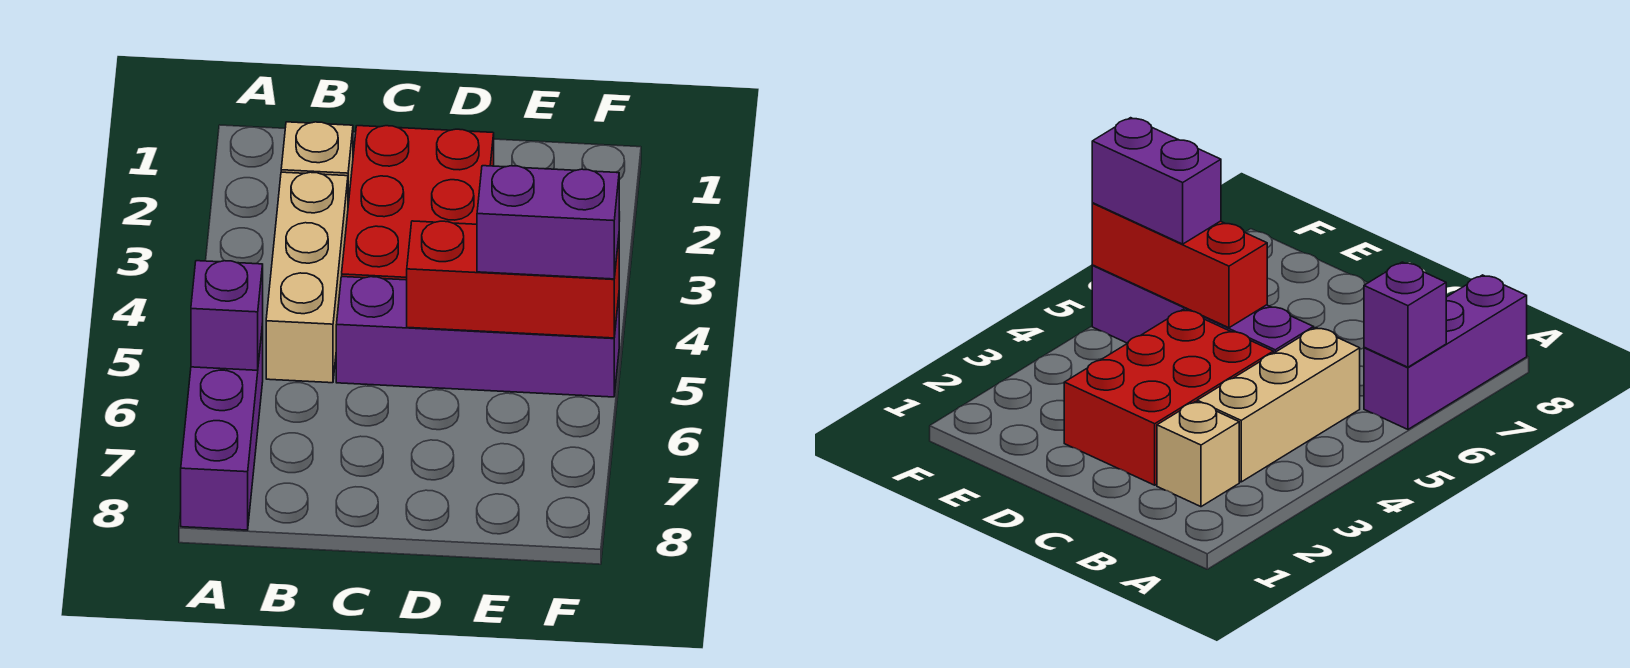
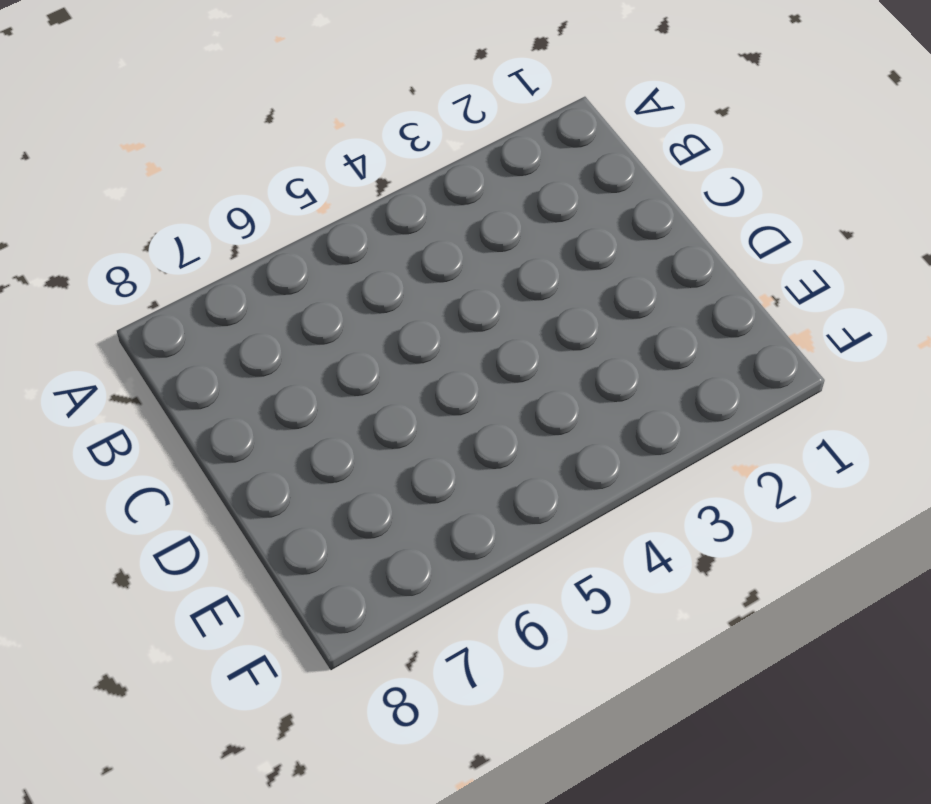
none -> purple brick A6:A8 level 1
none -> tan brick B2 level 1

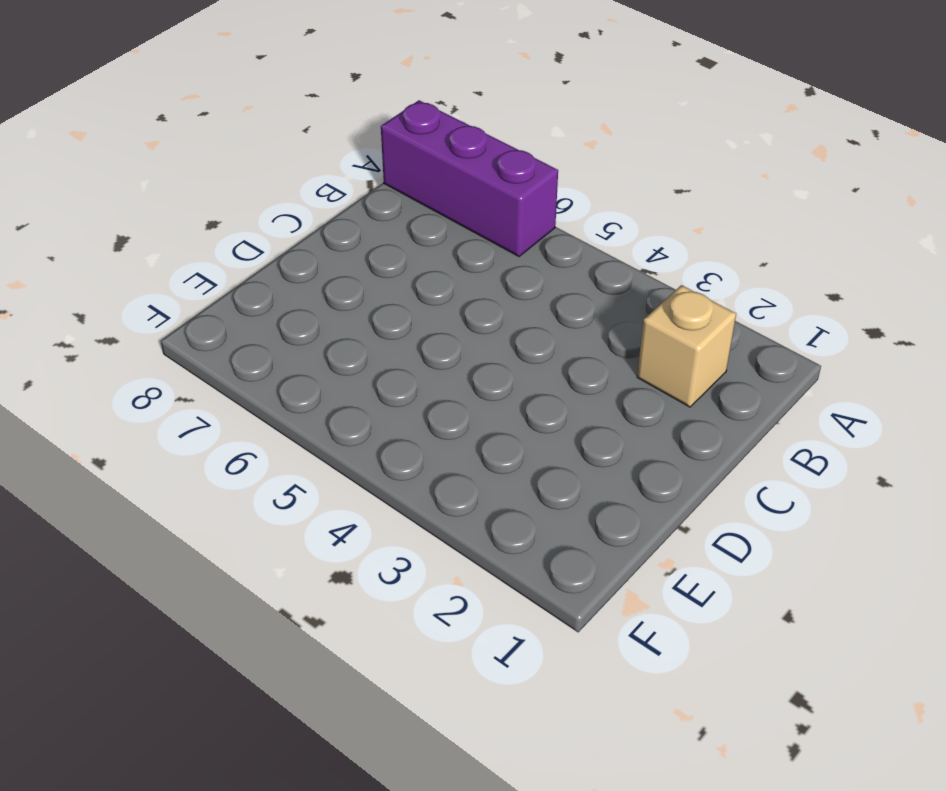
none -> tan brick B3:B5 level 1
none -> red brick C2:D4 level 1

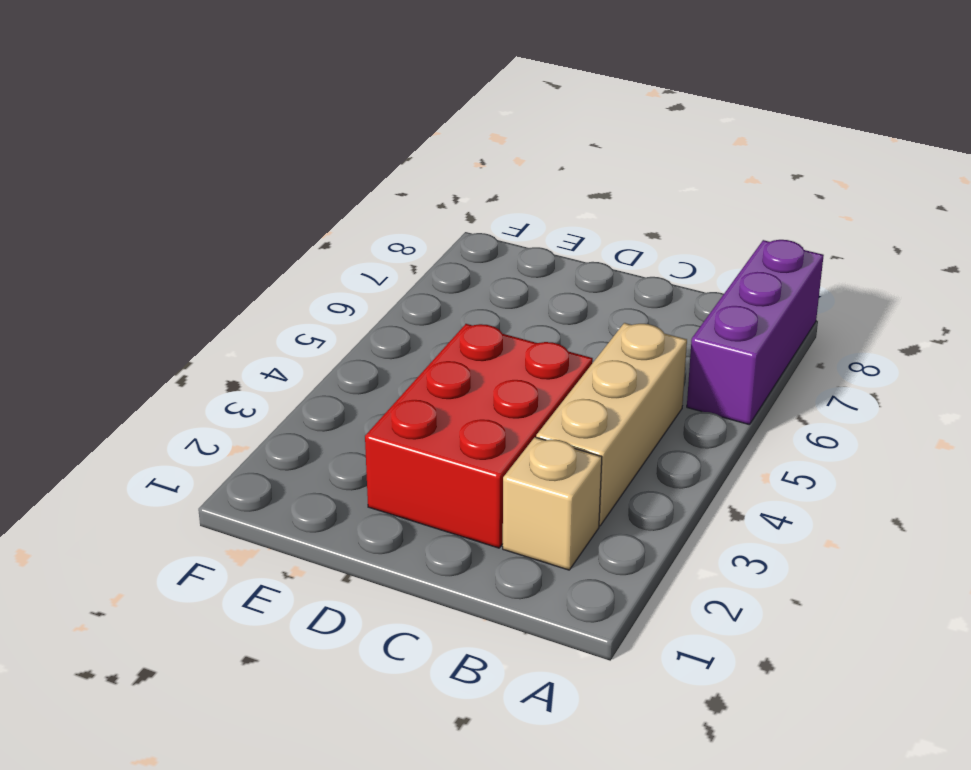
none -> purple brick C5:F5 level 1
none -> purple brick A6 level 2

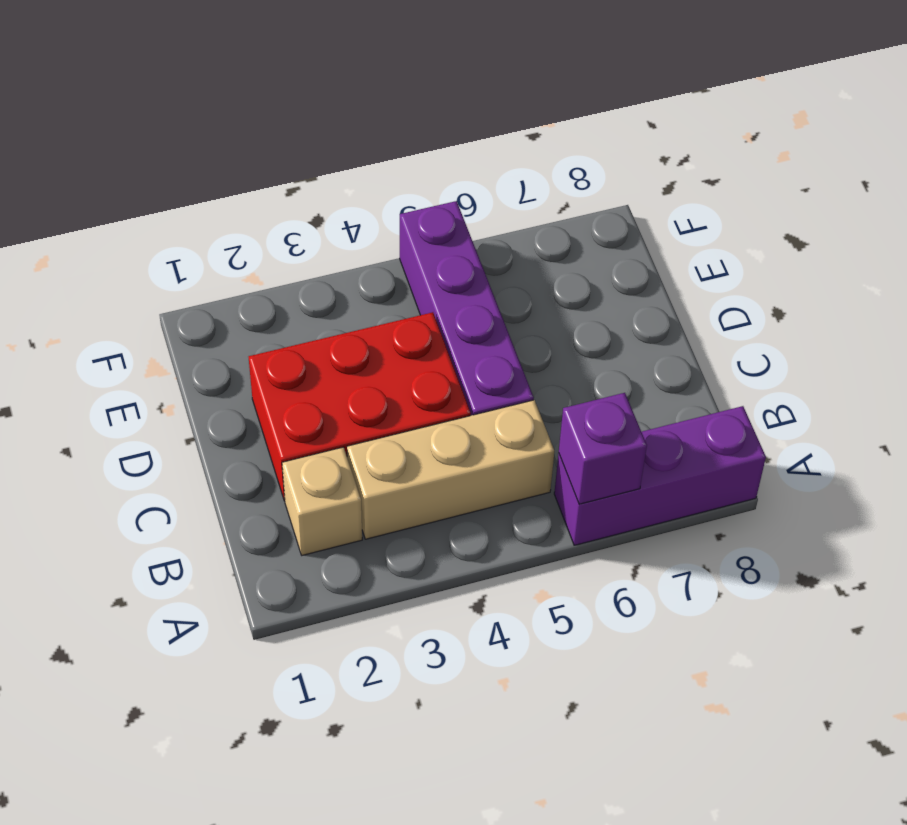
none -> red brick D5:F5 level 2
none -> purple brick E5:F5 level 3

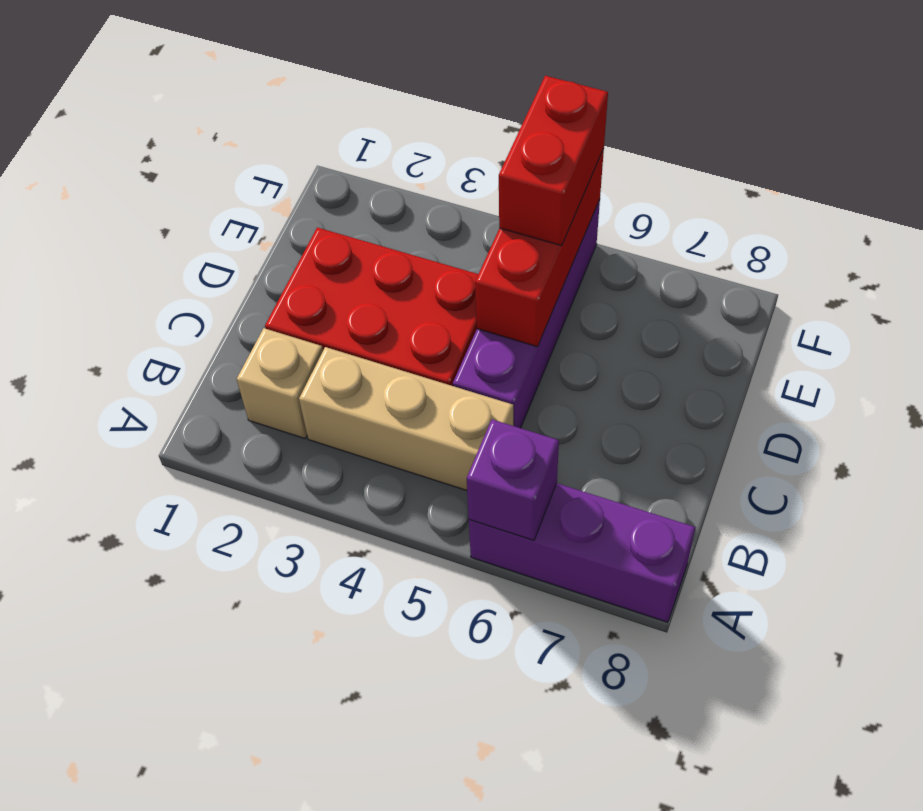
red brick E5:F5 level 3 -> purple brick E5:F5 level 3

